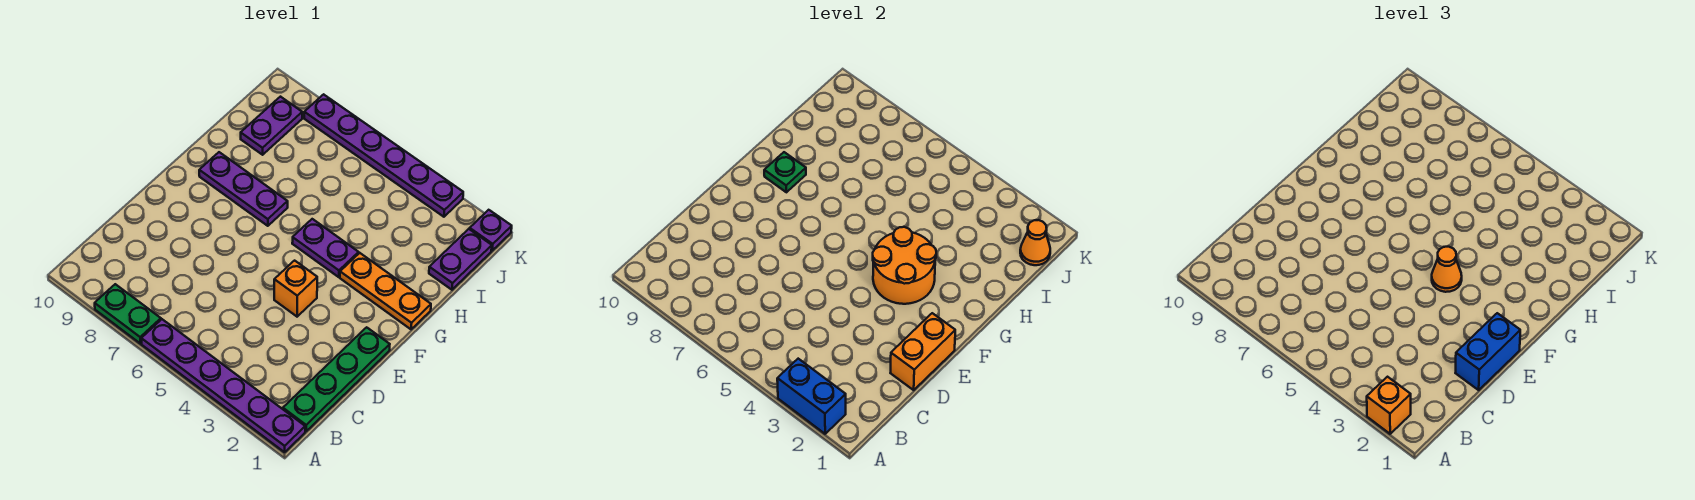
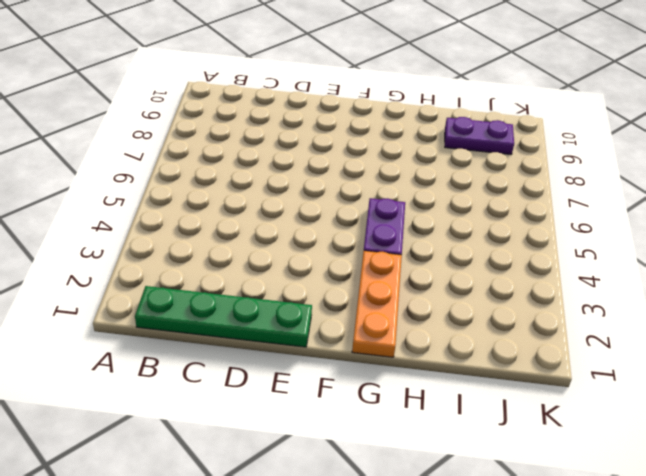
none -> purple plate A1:A6 level 1
none -> green plate A7:A8 level 1
none -> orange brick E4 level 1

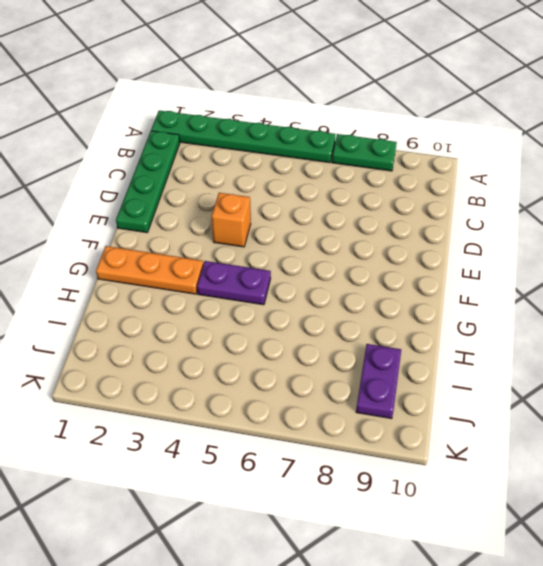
green plate A1:A6 level 1 -> purple plate A1:A6 level 1
none -> purple plate G7:G9 level 1
none -> purple plate I1:J1 level 1
none -> purple plate K1 level 1

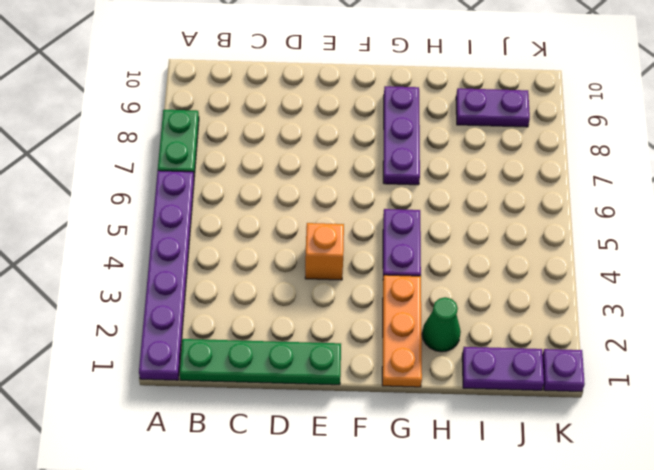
green cone H2 level 1 -> none
none -> purple plate K3:K8 level 1
none -> blue brick A2:A3 level 2
none -> orange brick D1:E1 level 2

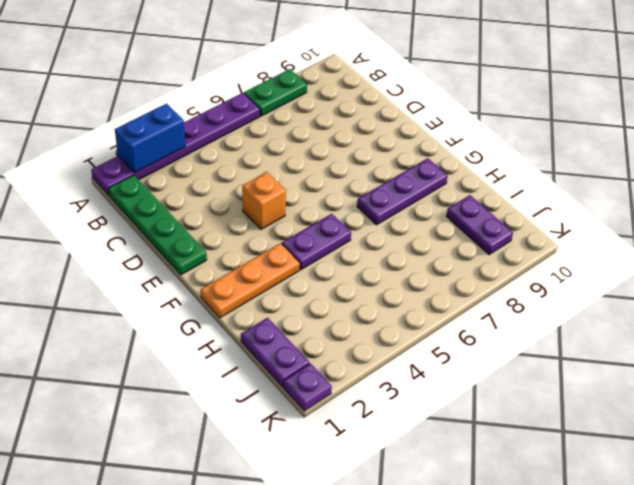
none -> purple plate K3:K8 level 1
none -> orange brick D1:E1 level 2
none -> orange round brick F3:G4 level 2

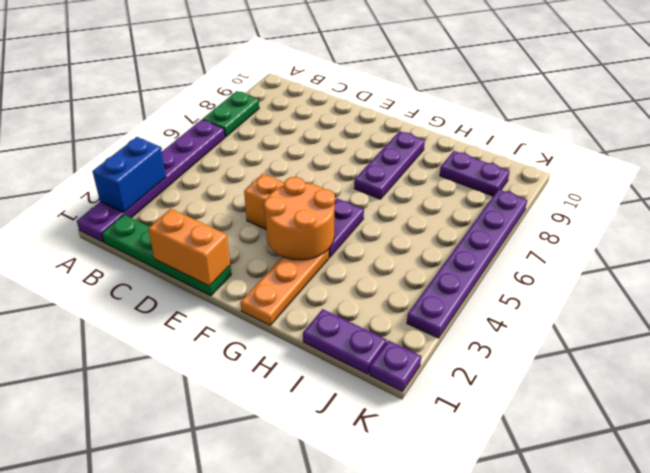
none -> green plate G9 level 2
none -> orange cone J1 level 2
none -> orange brick A2 level 3

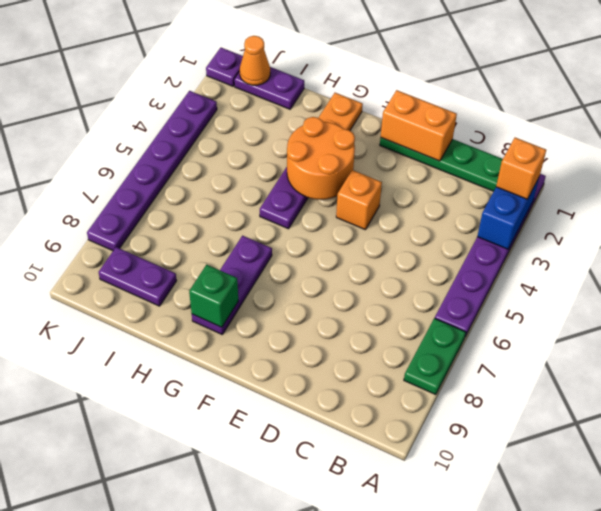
green brick G9 level 2 -> green plate G9 level 2
none -> blue brick D1:E1 level 3
none -> orange cone F4 level 3

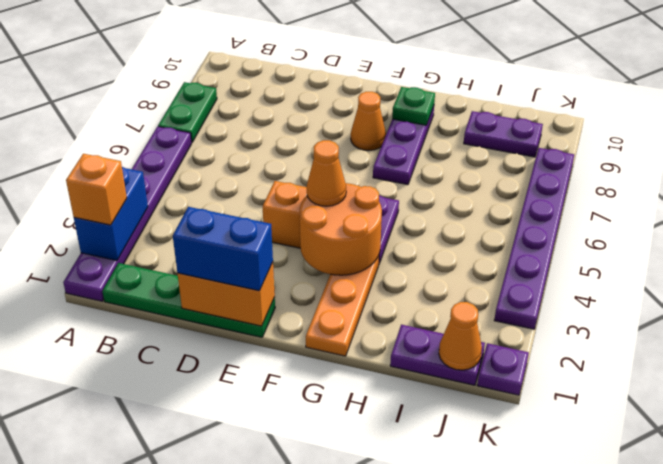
orange cone F8 level 1 -> none

